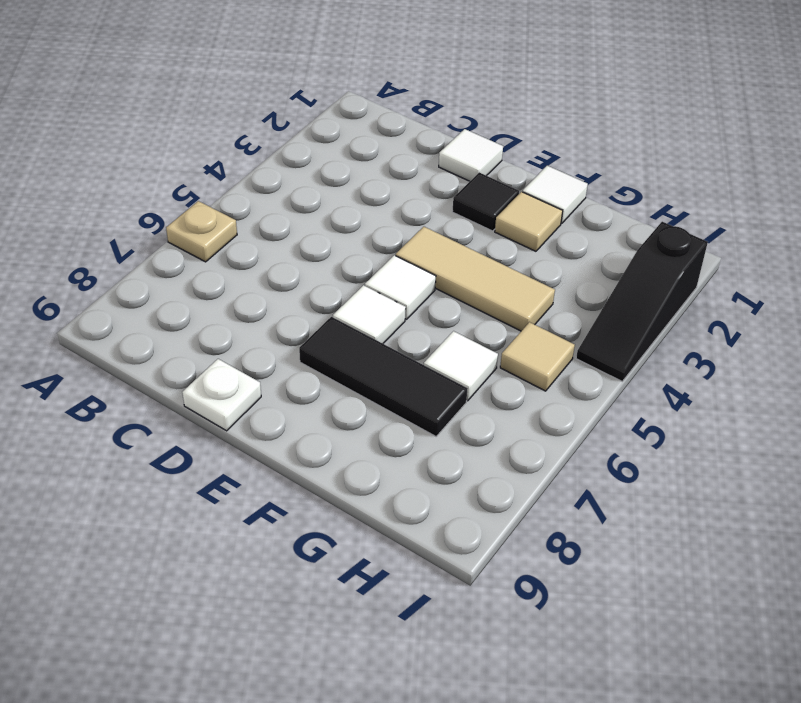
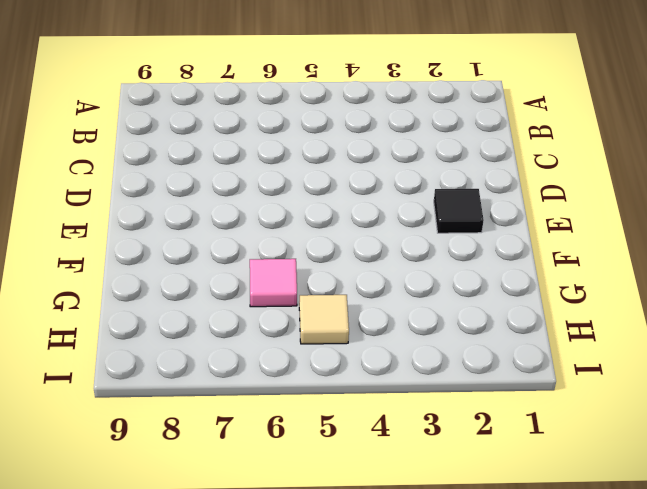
pink tile G6 level 1 -> white tile G6 level 1
none -> tan plate A6 level 1
none -> white tile D1 level 1
none -> white plate D9 level 1

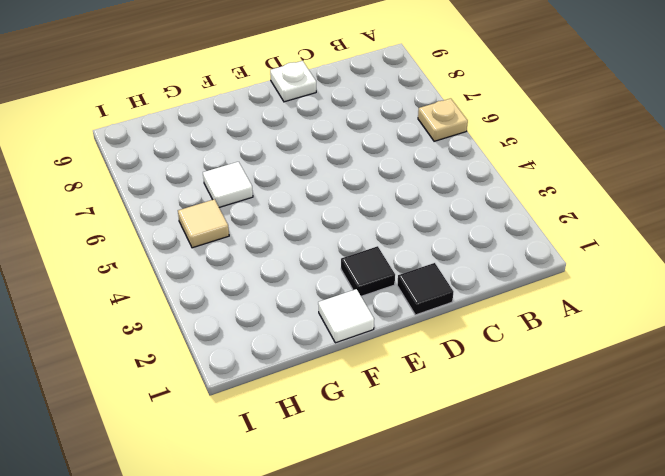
black tile D1 level 1 -> white tile D1 level 1
none -> tan tile E4:G4 level 1
none -> white tile E5 level 1
none -> white tile E6 level 1

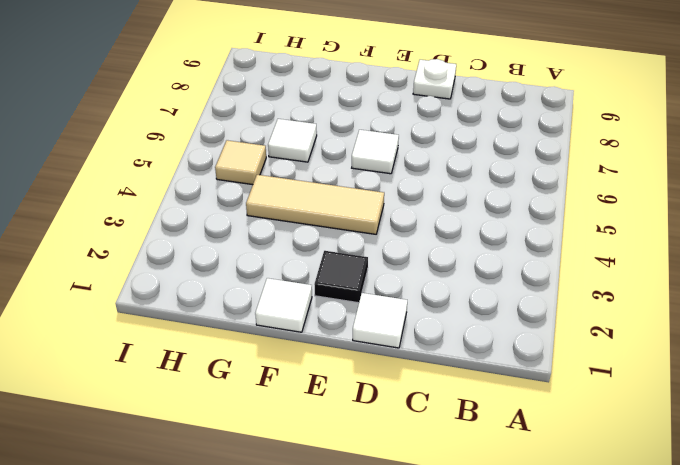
none -> tan plate A6 level 1
none -> white tile E5 level 1
none -> black tile E7:G7 level 1

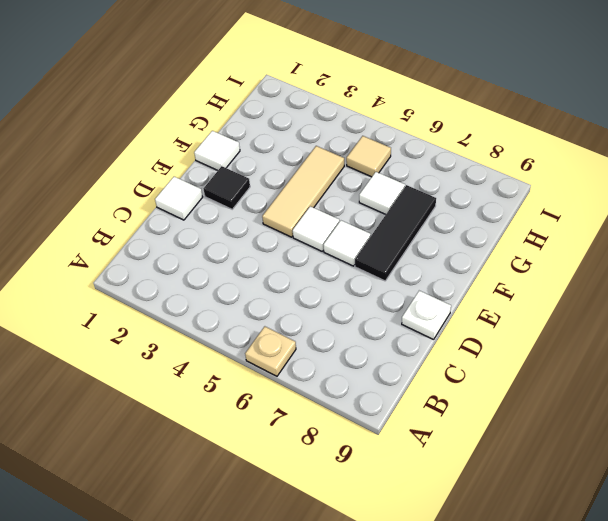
none -> tan tile F2 level 1
none -> black slope I2:I4 level 1 top 2

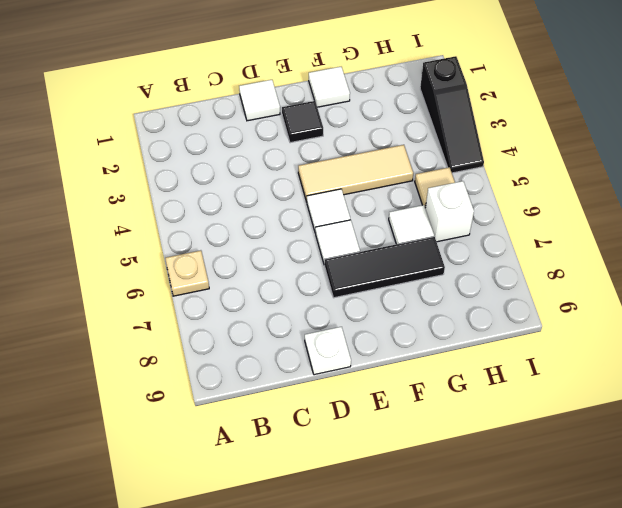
white brick H6 level 1 -> none
none -> tan tile F2 level 1

